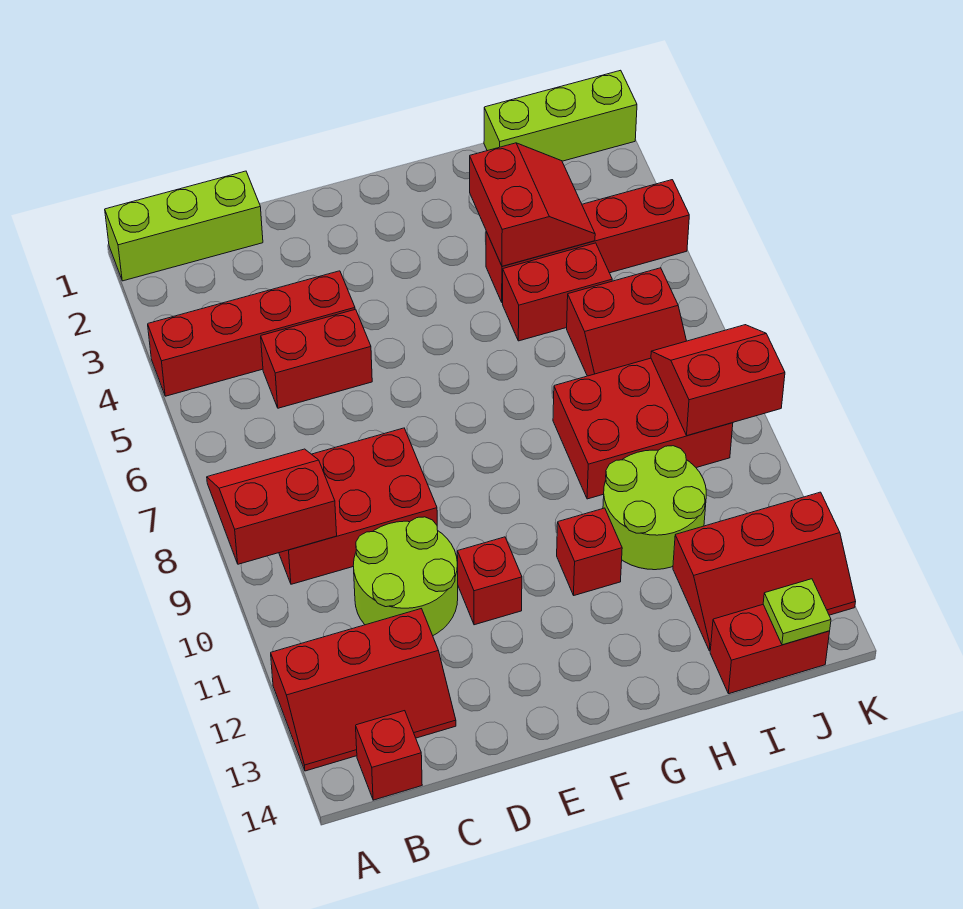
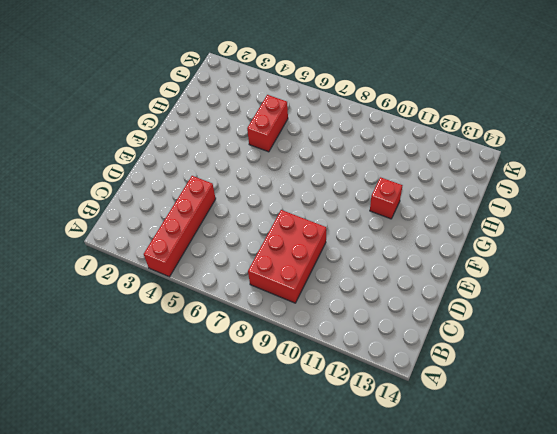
none -> lime brick A1:C1 level 1
none -> red slope A12:C13 level 1 top 12
none -> red brick B14 level 1

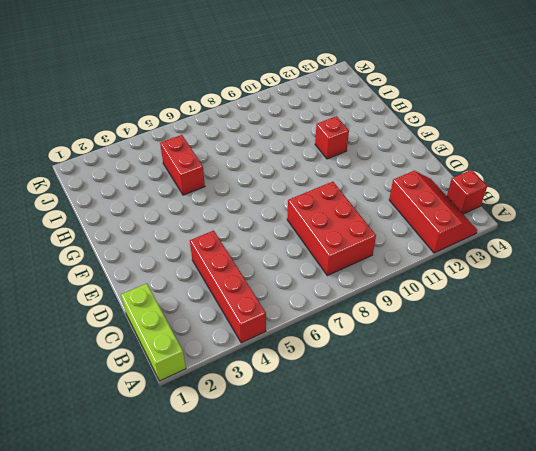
none -> red brick C5:D5 level 1
none -> lime round brick C10:D11 level 1
none -> red brick E11 level 1

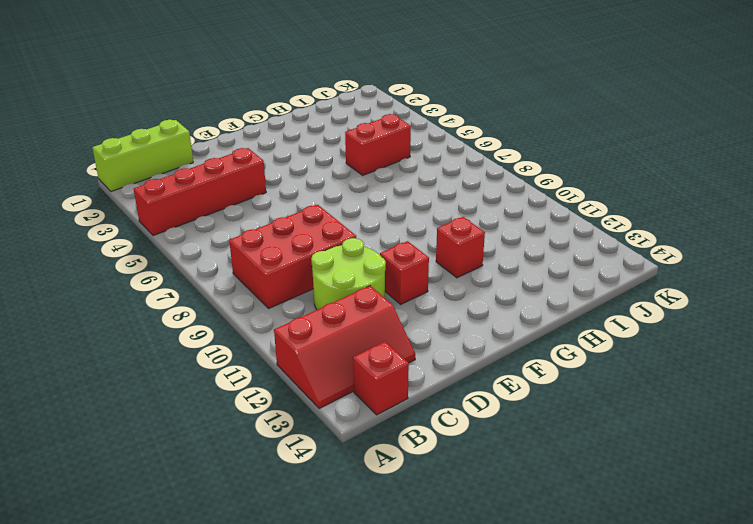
none -> red brick C5:D5 level 1
none -> red brick H4:K4 level 1
none -> red brick H8:J9 level 1

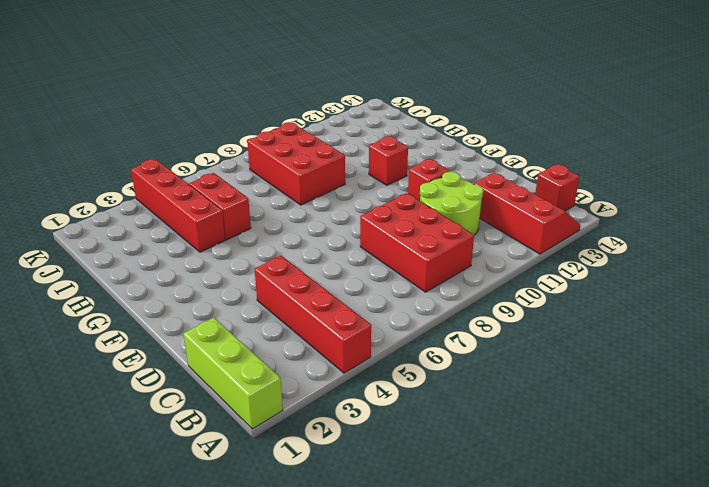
none -> red brick C5:D5 level 1
none -> lime round brick H10:I11 level 1
none -> lime brick I1:K1 level 1

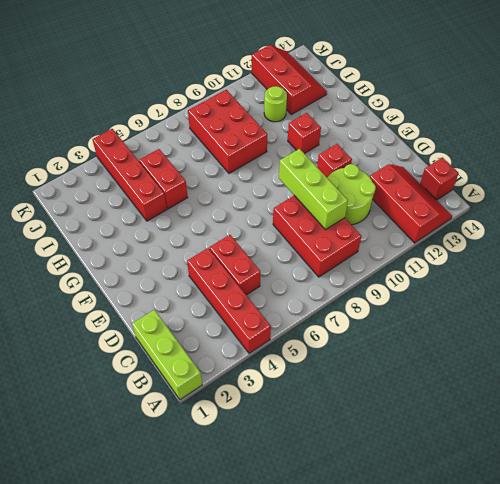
lime brick C9:E9 level 2 -> lime brick I1:K1 level 1
lime round brick I11 level 1 -> lime round brick H10:I11 level 1
none -> red slope I6:J7 level 1 top 6
none -> red brick I14:J14 level 1
none -> red slope A8:B9 level 2 top 9

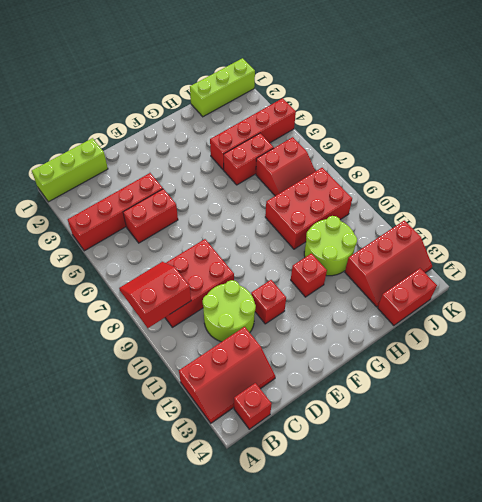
none -> red slope H3:I4 level 2 top H
none -> red slope J8:K9 level 2 top 9
none -> lime plate J14 level 2

